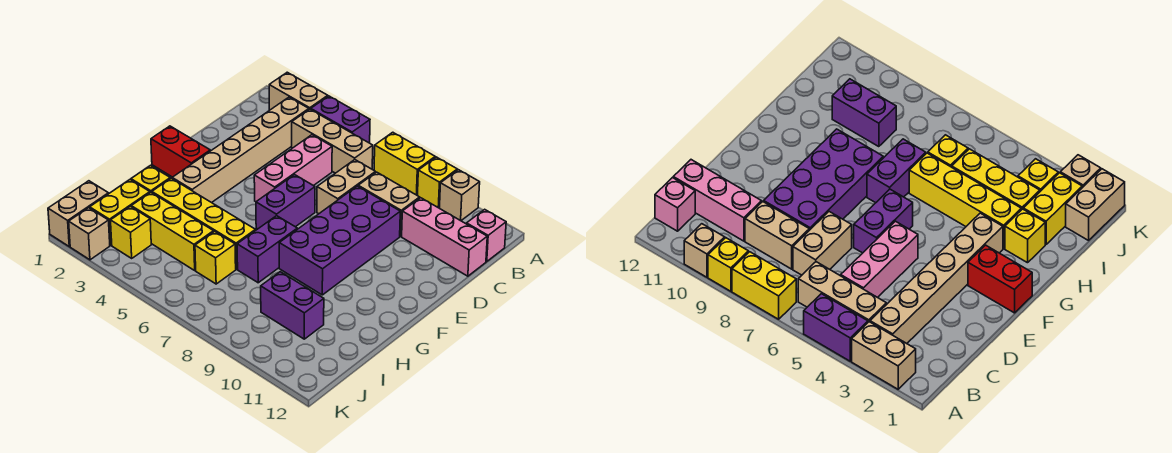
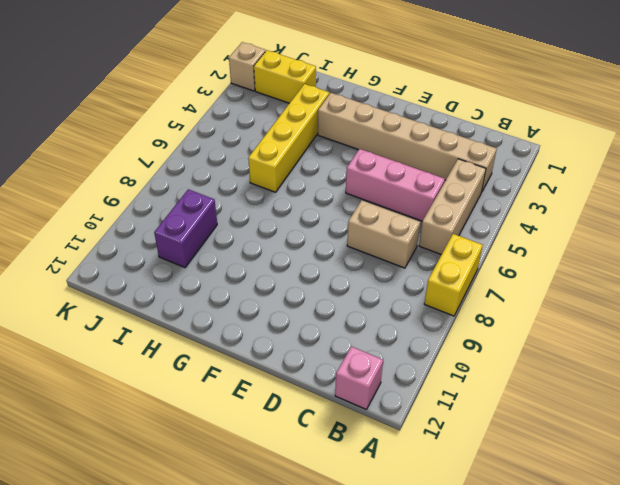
none -> tan brick A2:A3 level 1
none -> purple brick A4:A5 level 1
none -> yellow brick A9 level 1

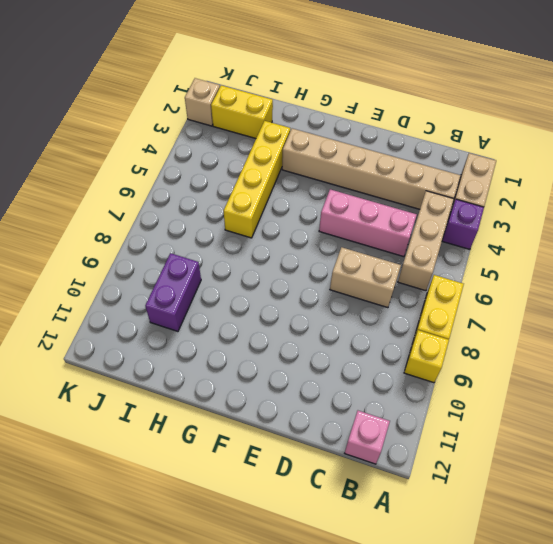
purple brick A4 level 1 -> purple brick A4:A5 level 1
none -> tan brick A10 level 1
none -> tan brick C8:C9 level 1
none -> pink brick C10:C12 level 1

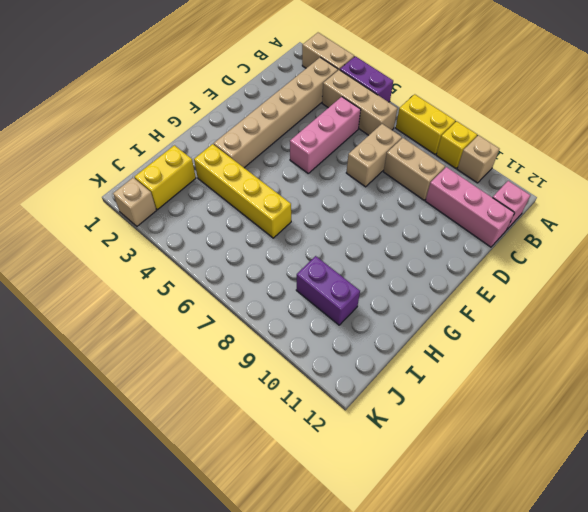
none -> purple brick D8:G9 level 1
none -> purple brick E6:F6 level 1
none -> red brick F1:F2 level 1

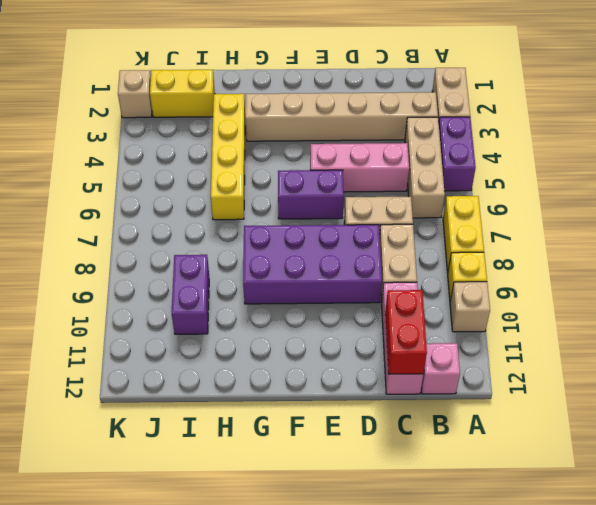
red brick C11:C12 level 2 -> red brick F1:F2 level 1
none -> purple brick G7:H7 level 1
none -> yellow brick H2 level 1
none -> yellow brick I3:I5 level 1

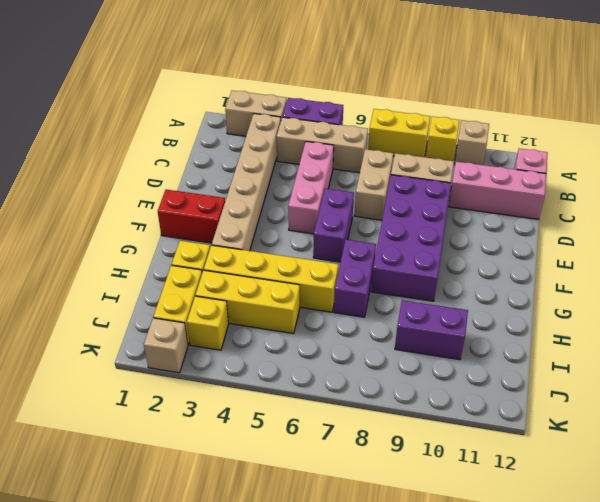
none -> yellow brick I6 level 1
none -> tan brick J1:K1 level 1

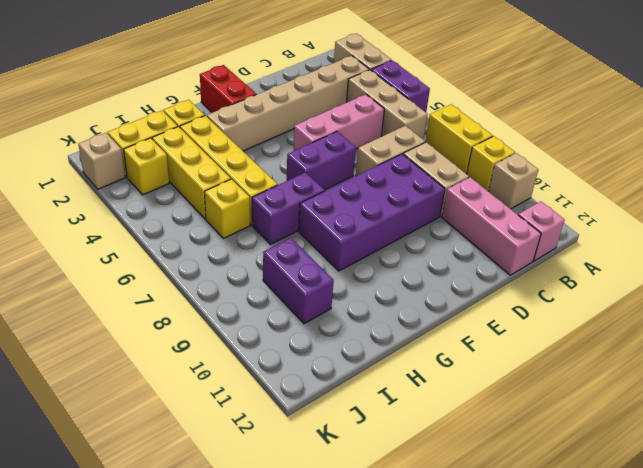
none -> tan brick J1:K1 level 1

